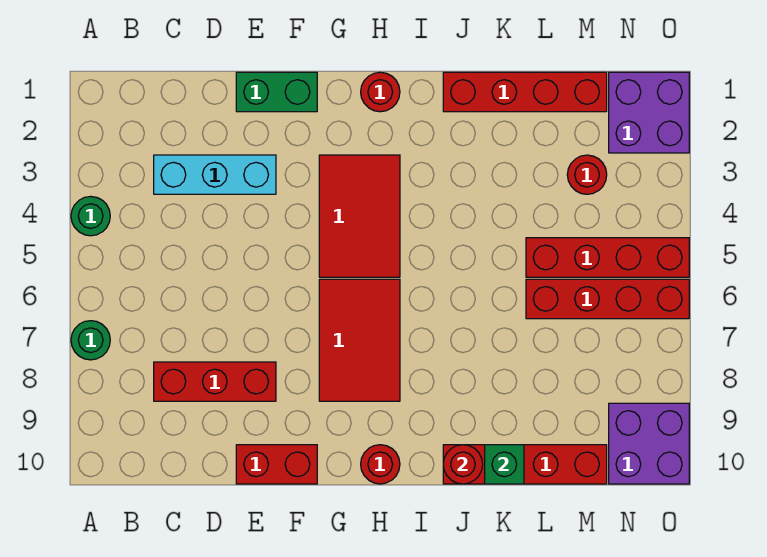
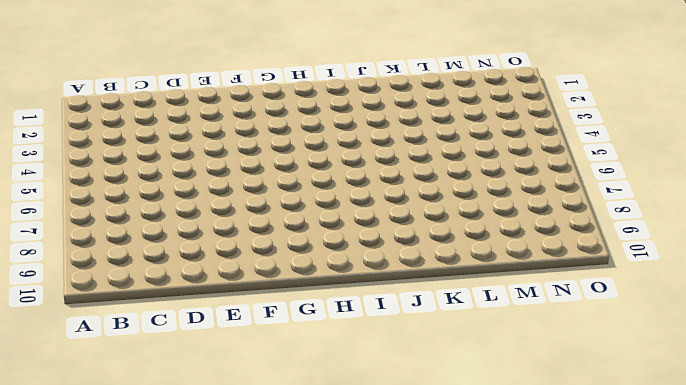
none -> green round brick A4 level 1
none -> green round brick A7 level 1
none -> cyan brick C3:E3 level 1

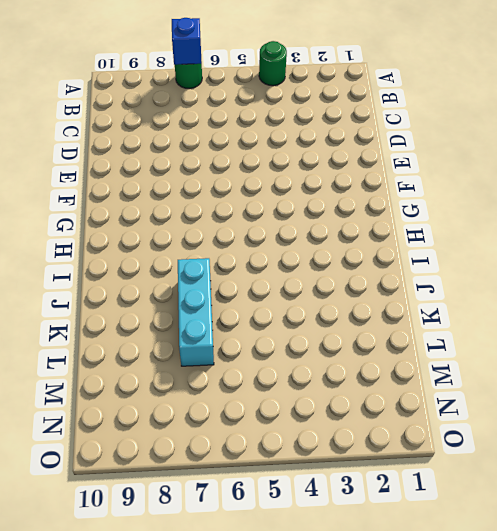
blue brick A7 level 2 -> none
cyan brick J7:L7 level 1 -> cyan brick C3:E3 level 1
none -> red brick C8:E8 level 1
none -> green brick E1:F1 level 1
none -> red brick E10:F10 level 1

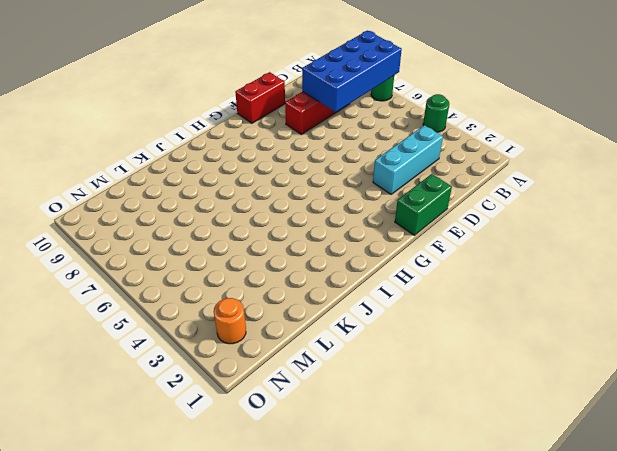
blue brick A7:D8 level 2 -> none
orange round brick N2 level 1 -> purple brick N1:O2 level 1
none -> red tile G3:H5 level 1
none -> red tile G6:H8 level 1
none -> red round brick H1 level 1

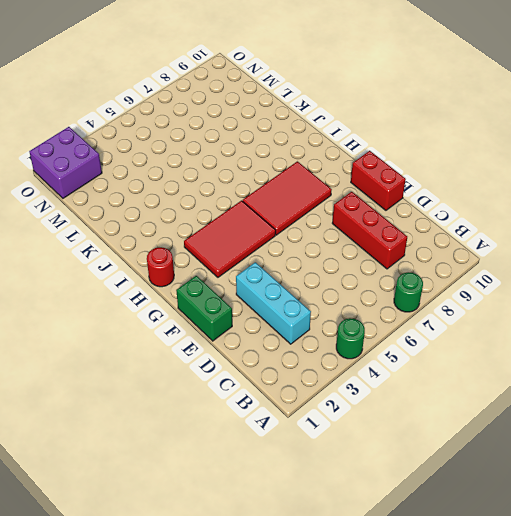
none -> red round brick H10 level 1
none -> red brick J1:M1 level 1
none -> red brick J10:M10 level 1

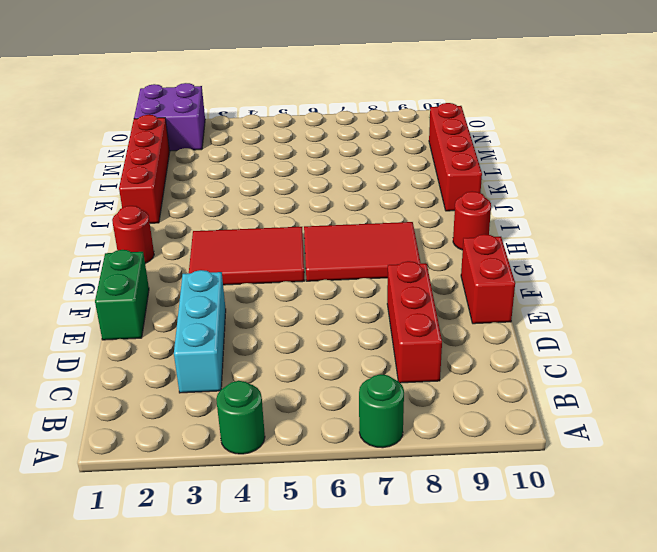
none -> red brick L5:O5 level 1
none -> red brick L6:O6 level 1
none -> red round brick M3 level 1

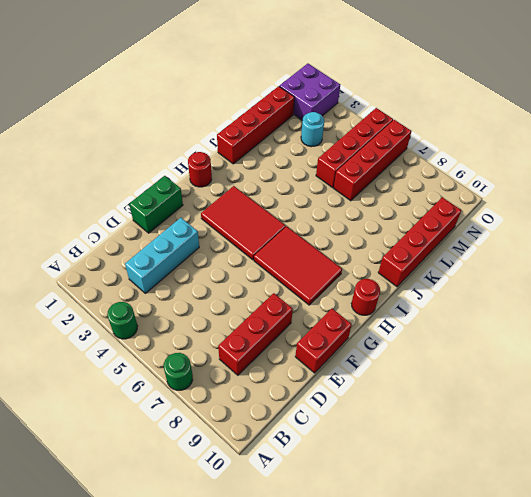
cyan round brick M3 level 1 -> red round brick M3 level 1
none -> purple brick N9:O10 level 1
none -> red round brick J10 level 2
none -> green brick K10 level 2

